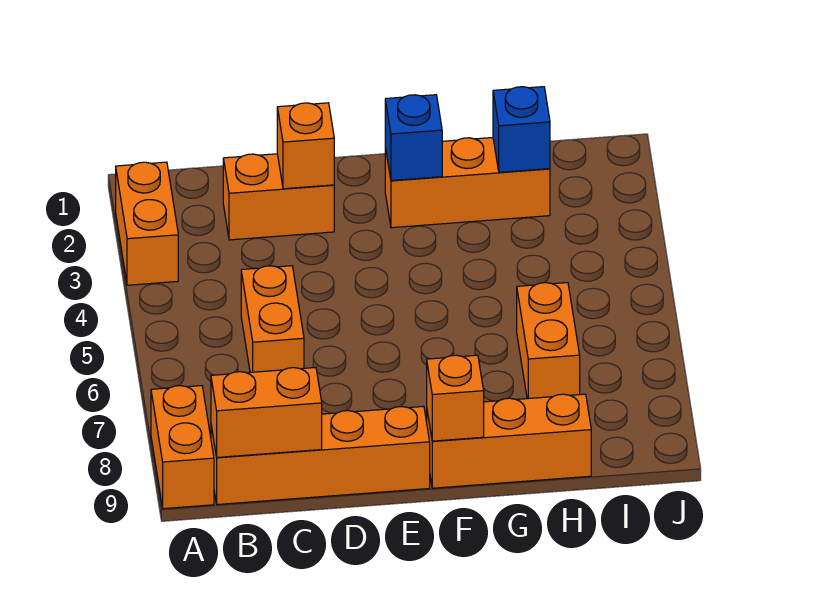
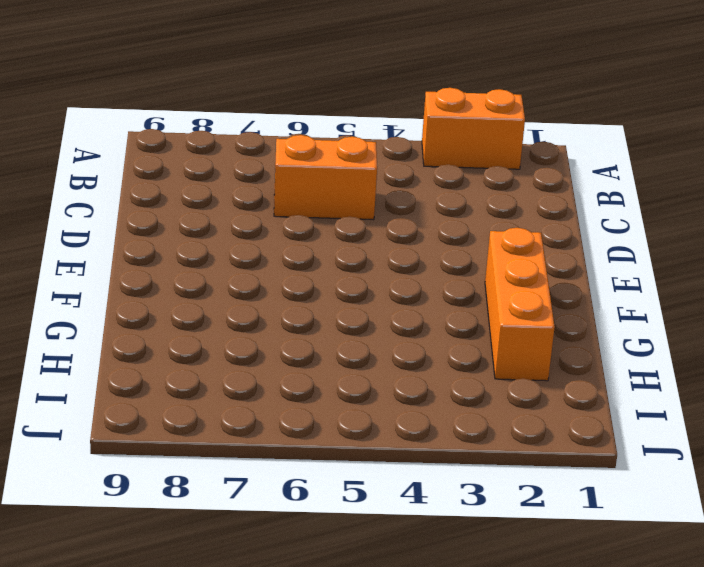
none -> orange brick A8:A9 level 1
none -> orange brick B9:E9 level 1
none -> orange brick C2:D2 level 1

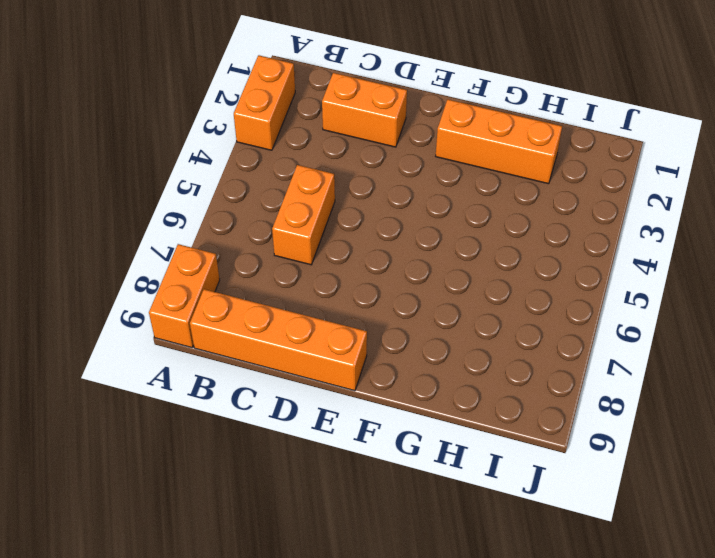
none -> orange brick F9:H9 level 1
none -> orange brick H6:H7 level 1
none -> orange brick B9:C9 level 2

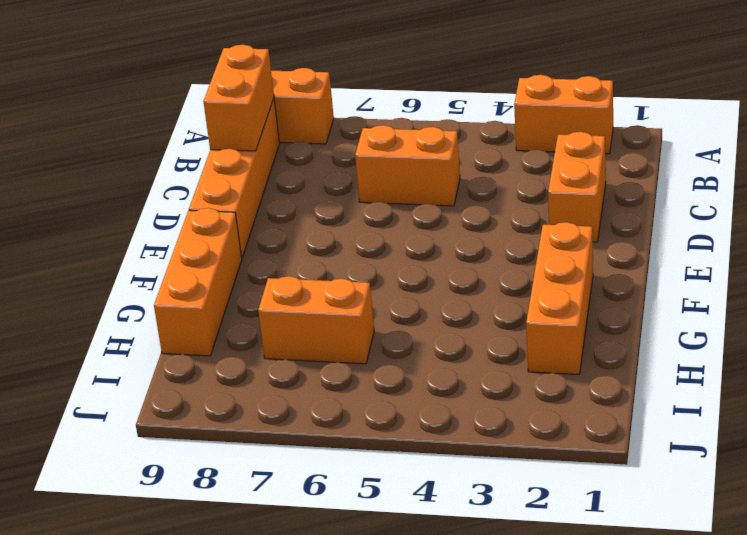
none -> orange brick D2 level 2
none -> blue brick F2 level 2
none -> orange brick F9 level 2

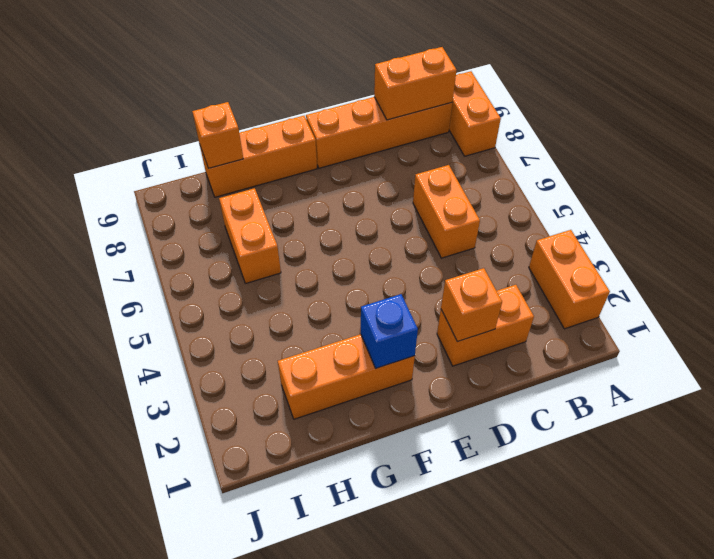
orange brick H9 level 2 -> orange brick F9 level 2
none -> blue brick H2 level 2

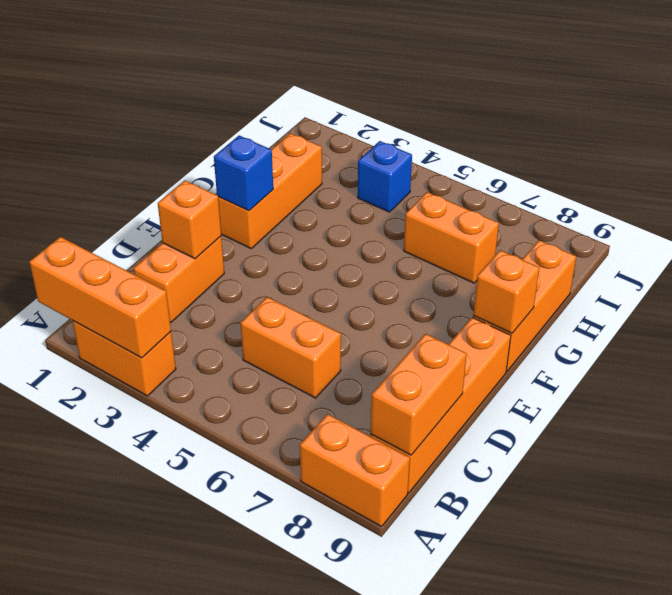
orange brick A1:A3 level 2 -> none
blue brick I4 level 1 -> blue brick H2 level 2

